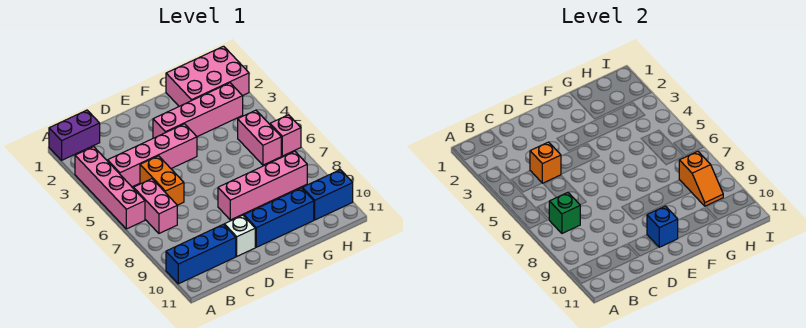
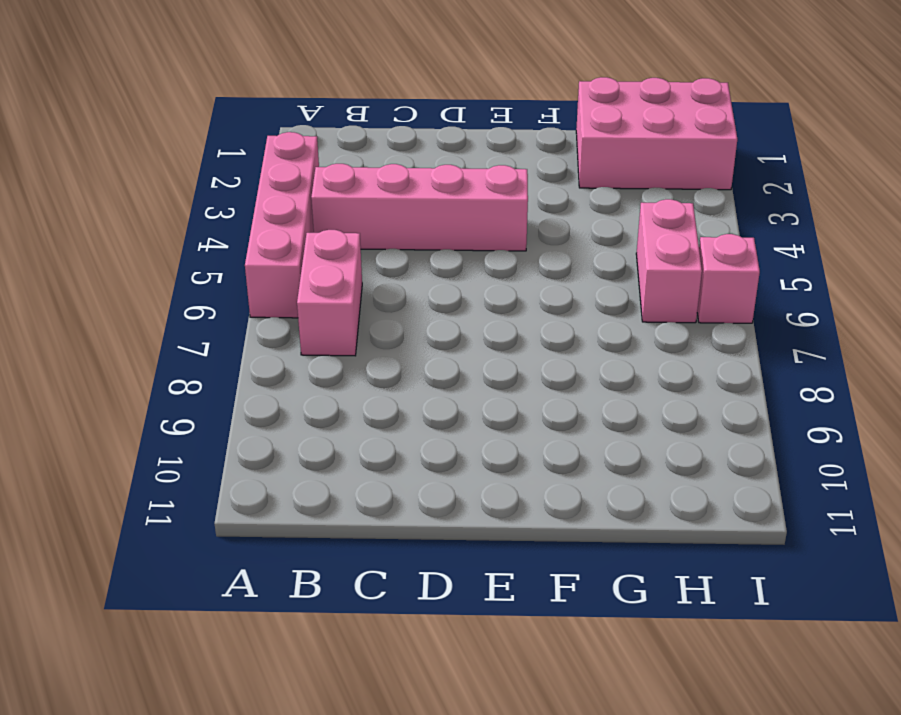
none -> purple brick A1:B1 level 1
none -> blue brick A10:C10 level 1
none -> orange brick C5:C6 level 1

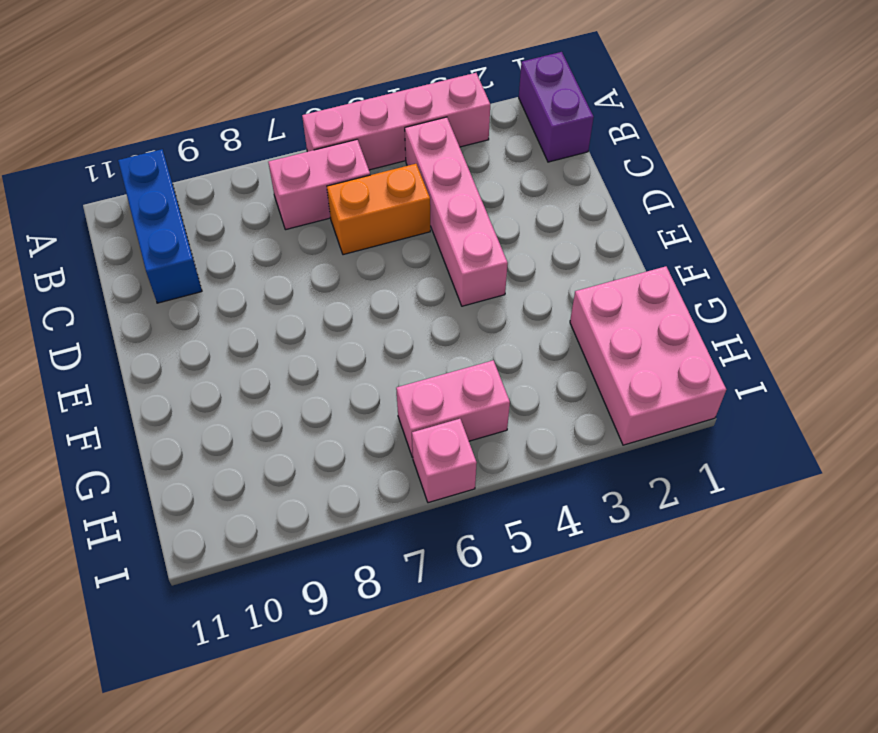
none -> white brick D10 level 1
none -> pink brick E3:H3 level 1
none -> pink brick E8:H8 level 1

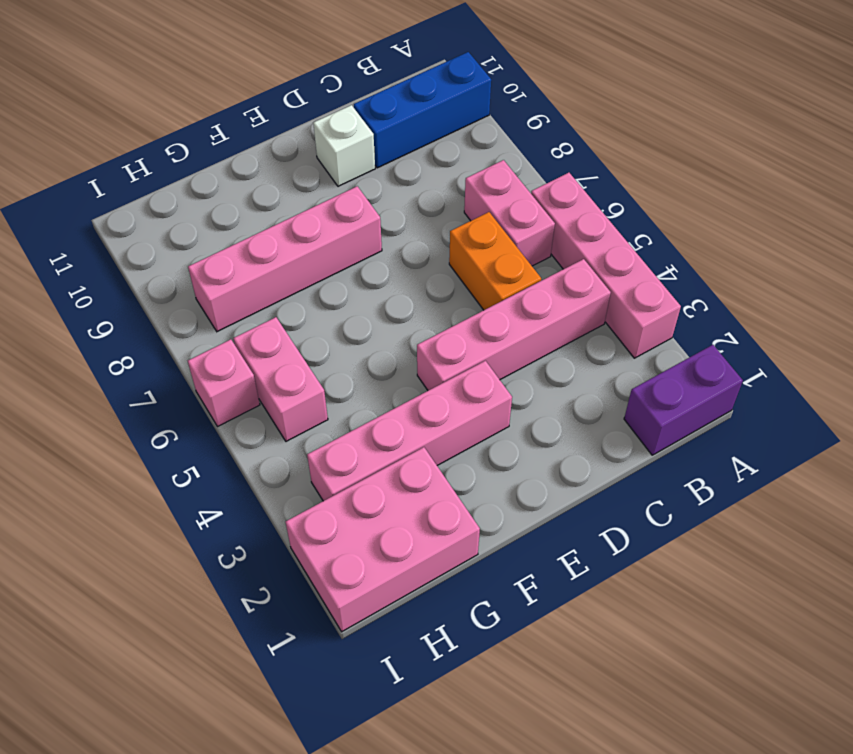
none -> blue brick E10:G10 level 1
none -> blue brick H10:I10 level 1
none -> green brick B7 level 2

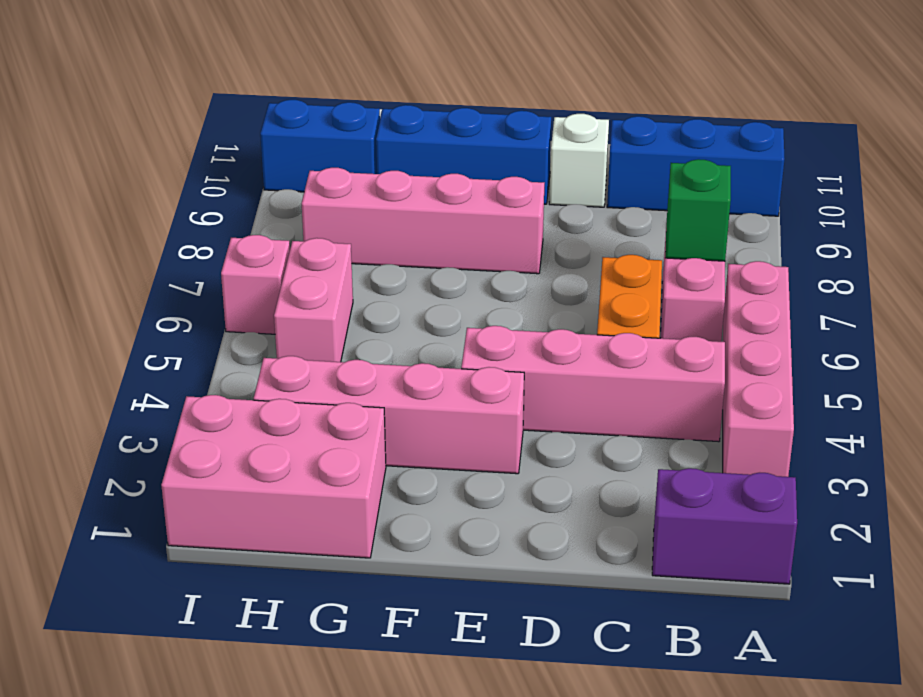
none -> orange brick C4 level 2
none -> blue brick E10 level 2
none -> orange slope H8:H9 level 2 top 8

